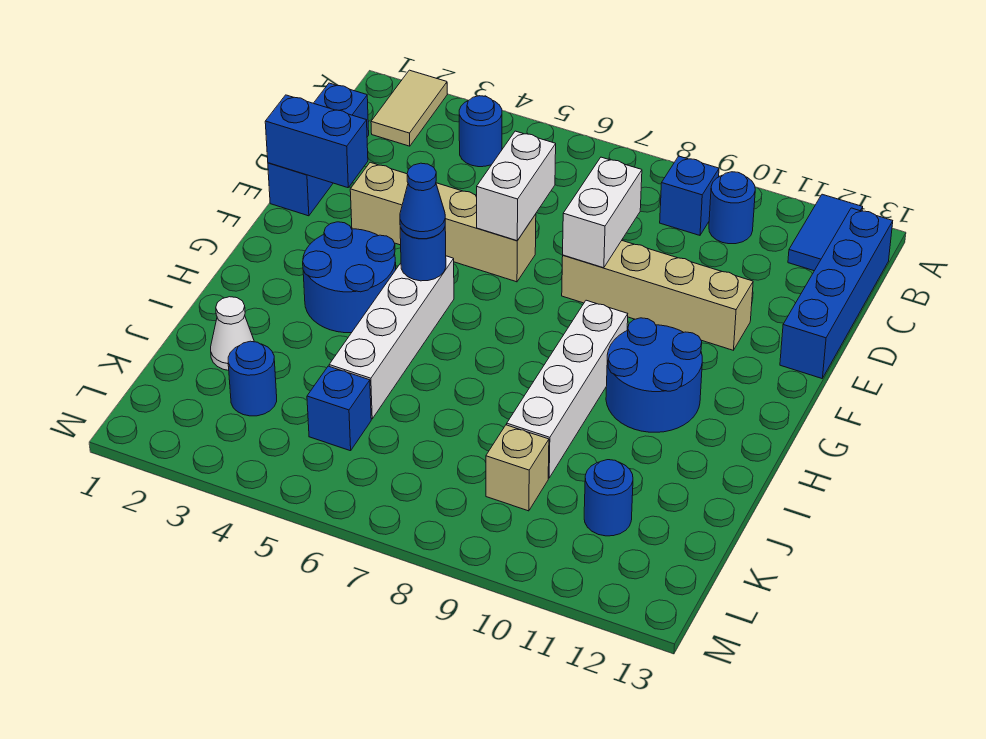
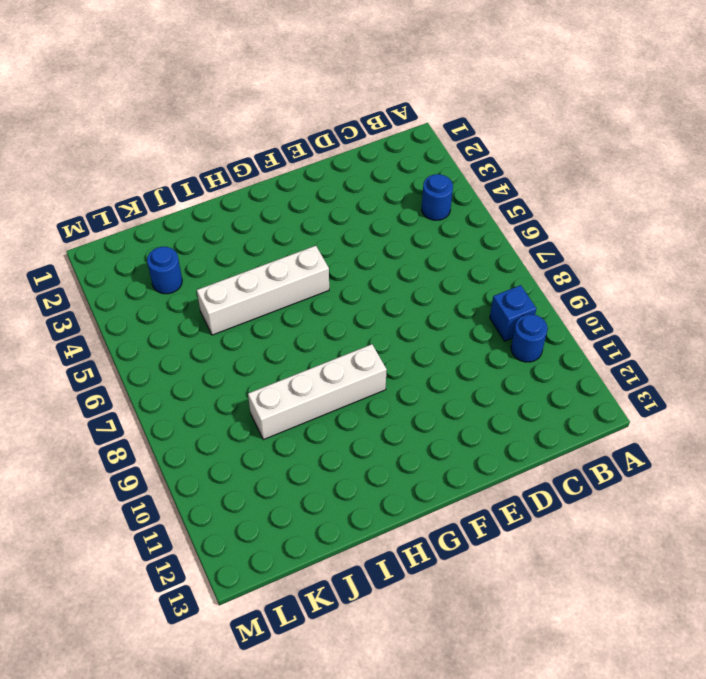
none -> tan tile A2:B2 level 1
none -> blue tile A12:B12 level 1
none -> blue brick B13:E13 level 1

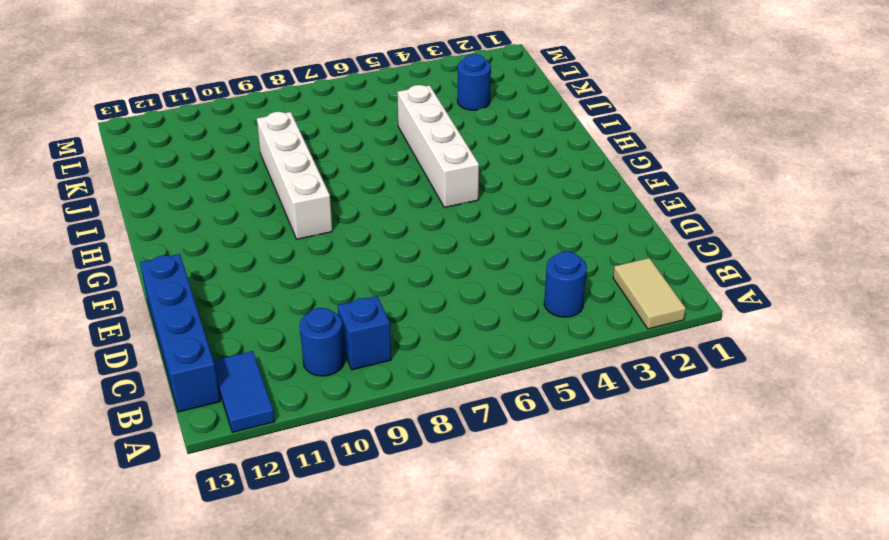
none -> blue brick C1:E1 level 1
none -> tan brick E3:E6 level 1
none -> tan brick E8:E11 level 1

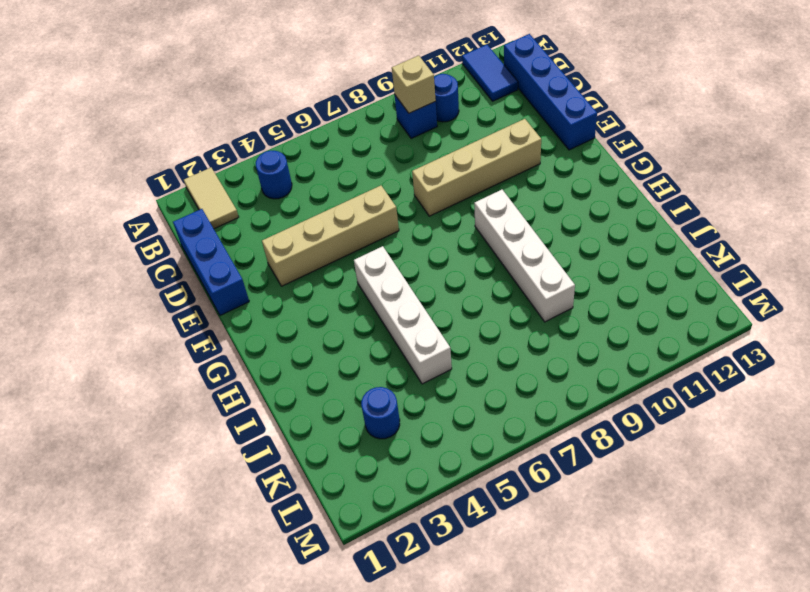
tan brick B9 level 2 -> tan brick K9 level 1
none -> blue round brick G3:H4 level 1
none -> blue round brick G10:H11 level 1
none -> white cone J2 level 1

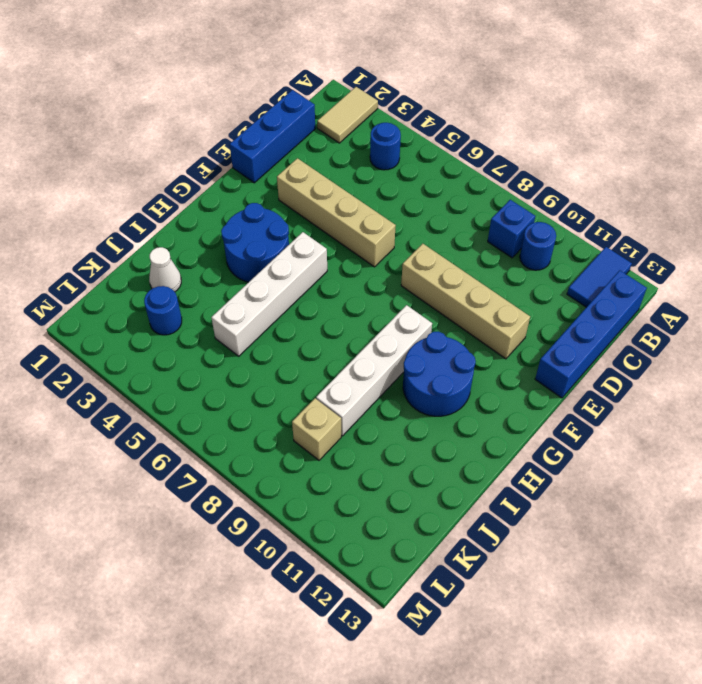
none -> blue brick K5 level 1
none -> blue round brick K11 level 1
none -> white brick D6:E6 level 2

